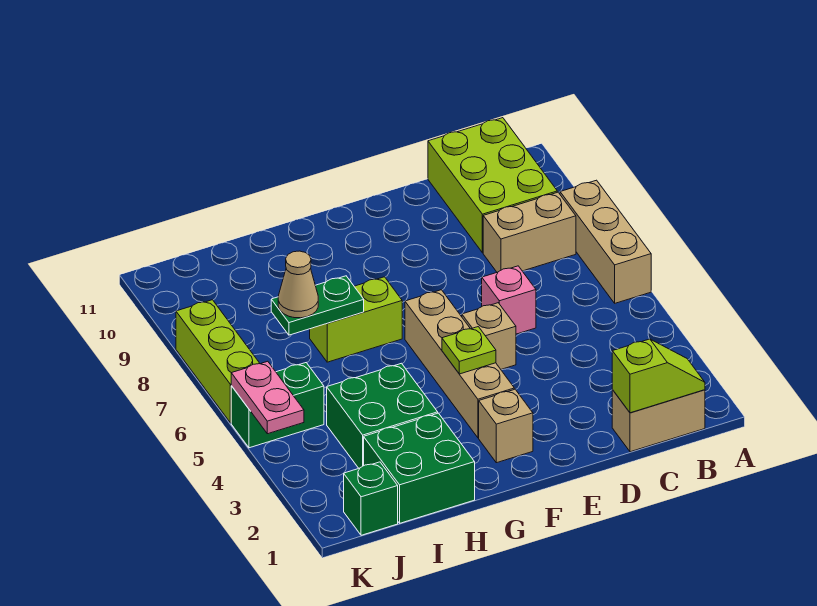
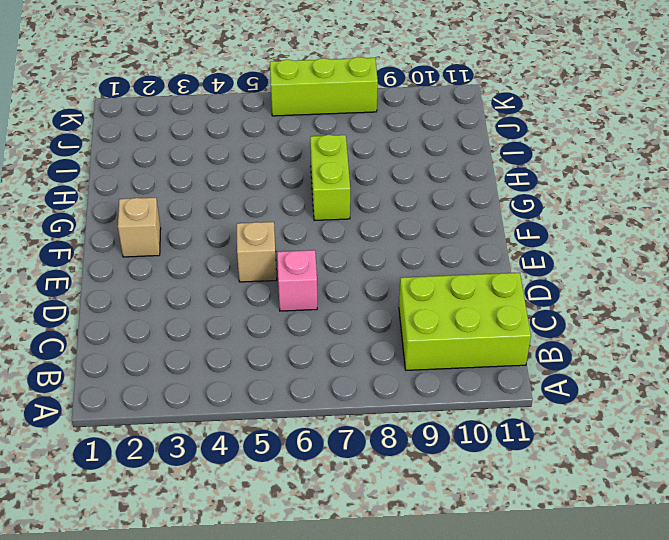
none -> tan brick A6:A8 level 1
none -> tan brick B1:C1 level 1
none -> tan brick B8:C8 level 1

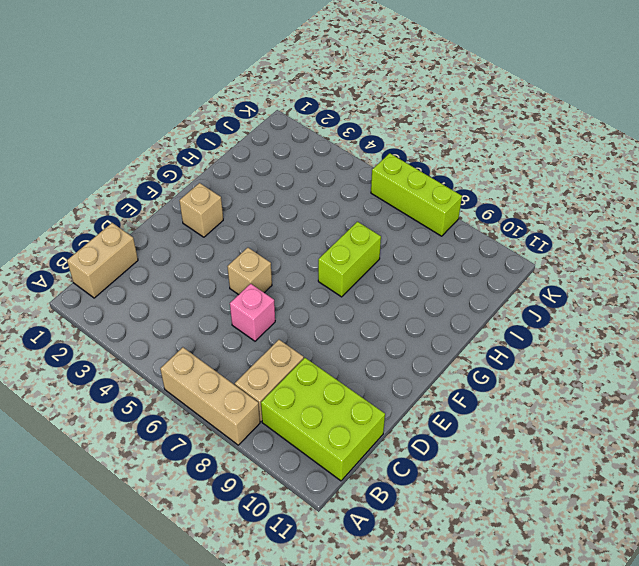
none -> tan brick F3:F6 level 1
none -> green brick H1:I2 level 1
none -> green brick H3:I4 level 1

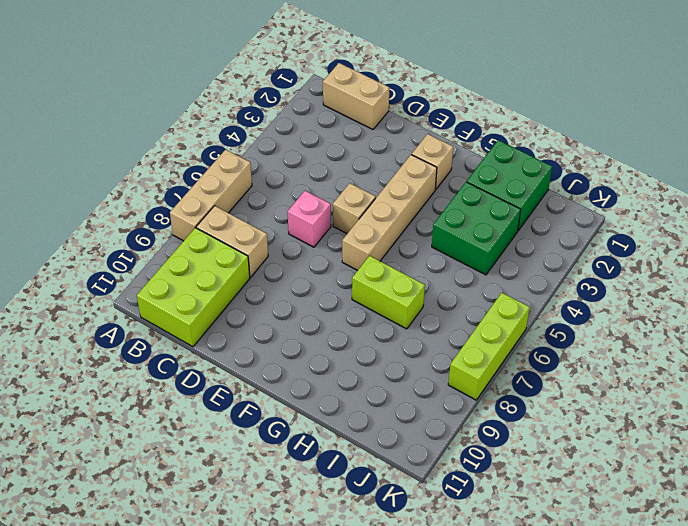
none -> green brick J1 level 1
none -> green brick J5:K5 level 1
none -> lime slope B1:C1 level 2 top C

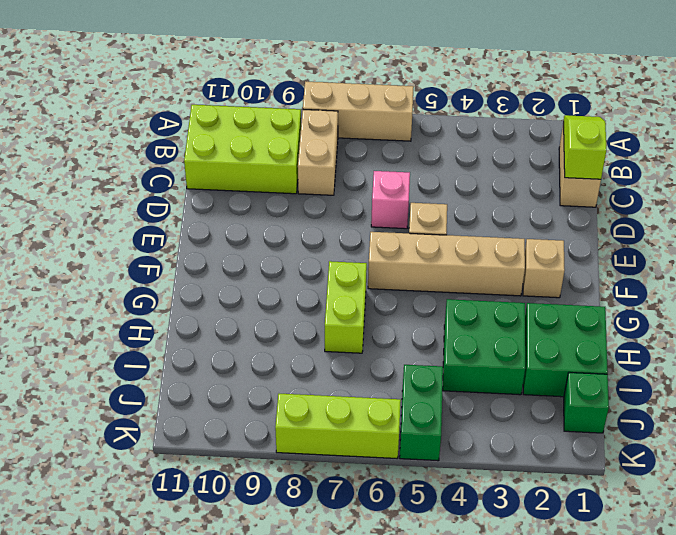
none -> lime plate F4 level 2
none -> green plate H7:I7 level 2
none -> pink plate K4:K5 level 2

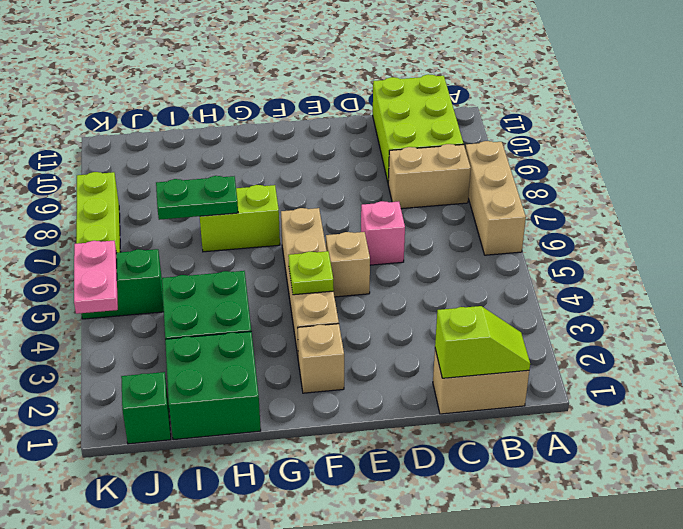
none -> tan cone I7 level 3

